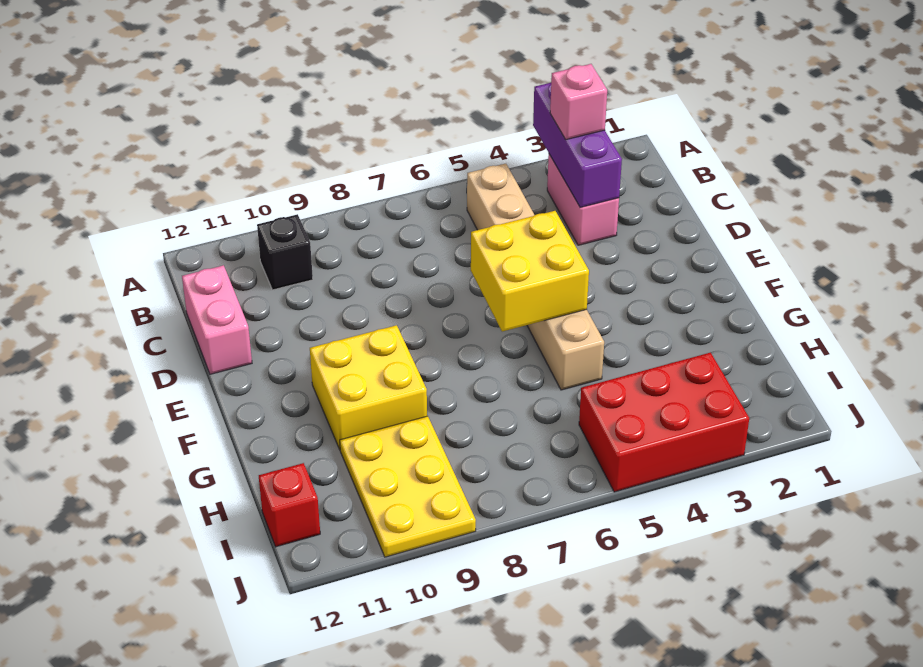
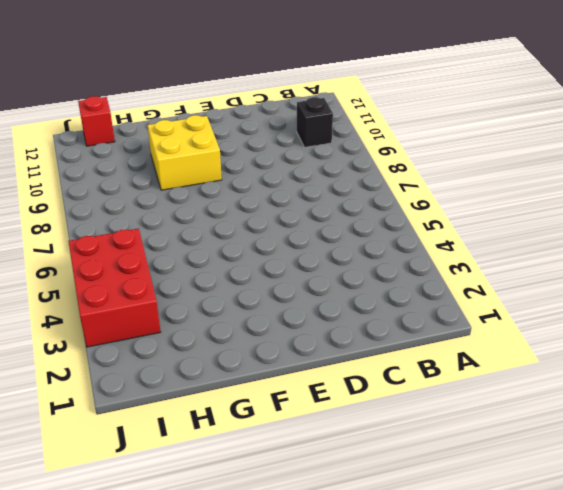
none -> pink brick B3:C3 level 1
none -> tan brick B5:G5 level 1

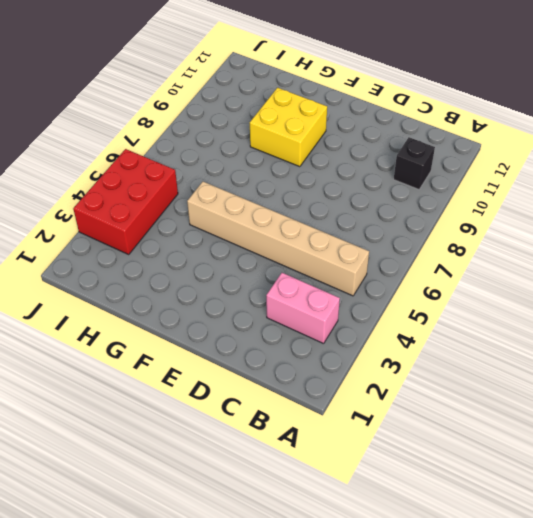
none -> pink brick C12:D12 level 1
none -> yellow plate H9:J10 level 1

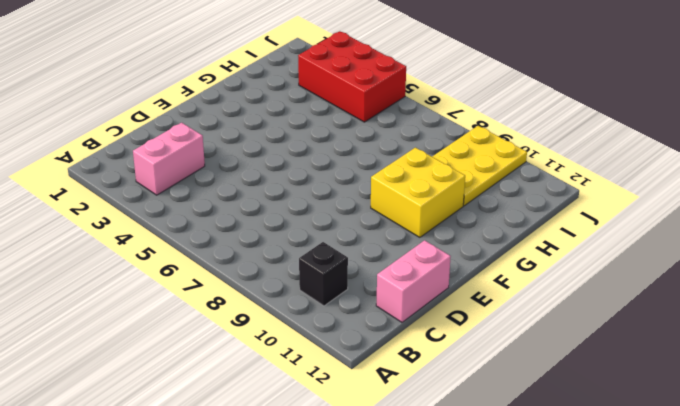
none -> tan brick B5:G5 level 1
none -> red brick I12 level 1

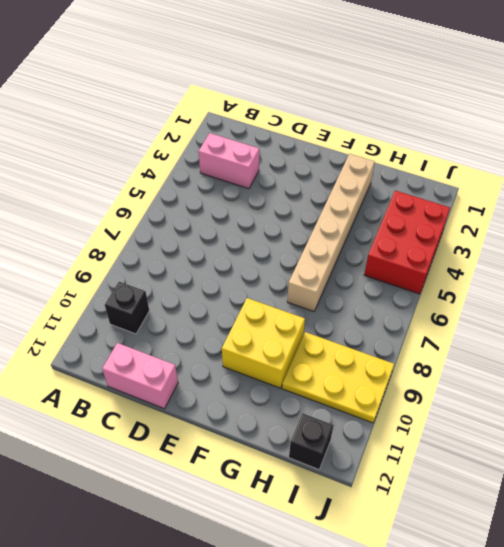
tan brick G2:G7 level 1 -> tan brick B5:G5 level 1
black brick I12 level 1 -> red brick I12 level 1
none -> purple brick A3:C3 level 2
none -> yellow brick E5:F6 level 2

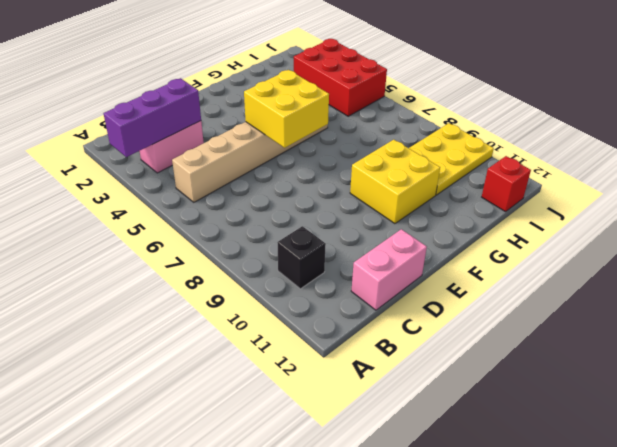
none -> pink brick B3 level 3

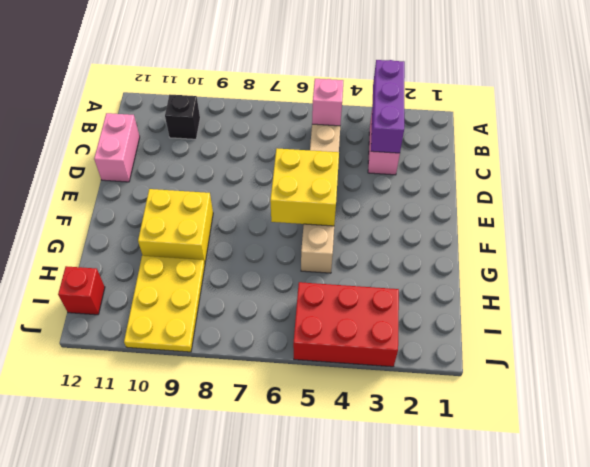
pink brick B5 level 2 -> pink brick B3 level 3

